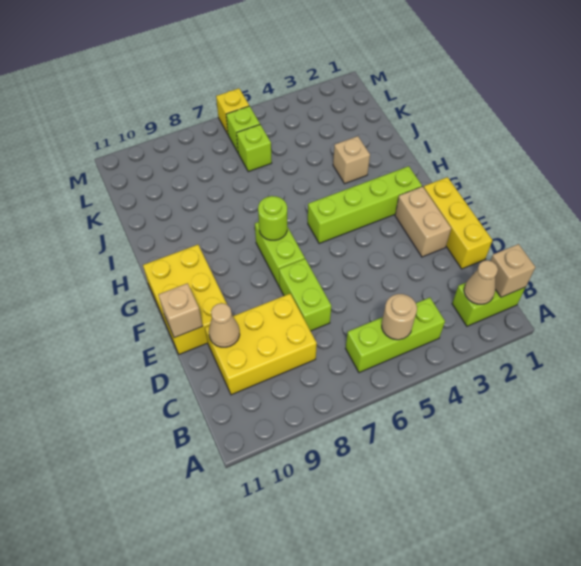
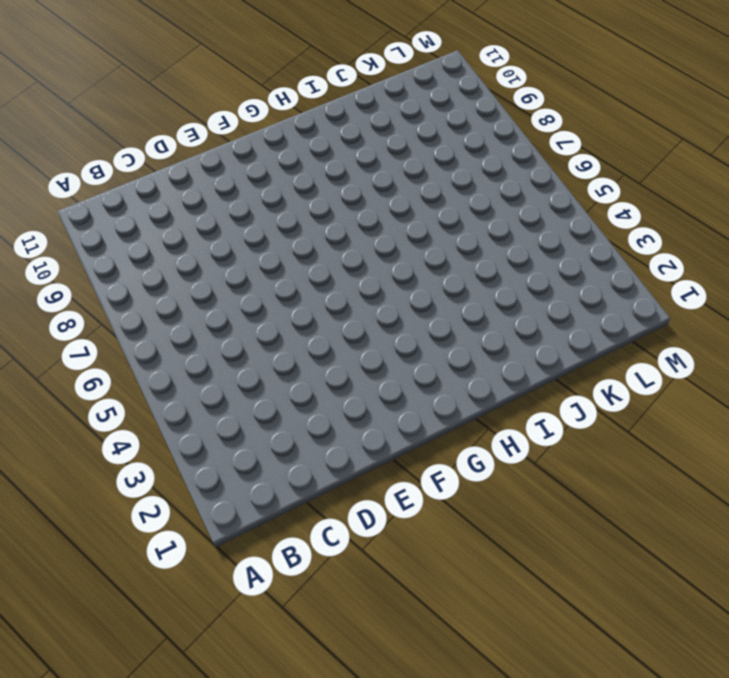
none -> lime brick B1:B2 level 1
none -> lime brick B4:B6 level 1
none -> yellow brick C8:D10 level 1

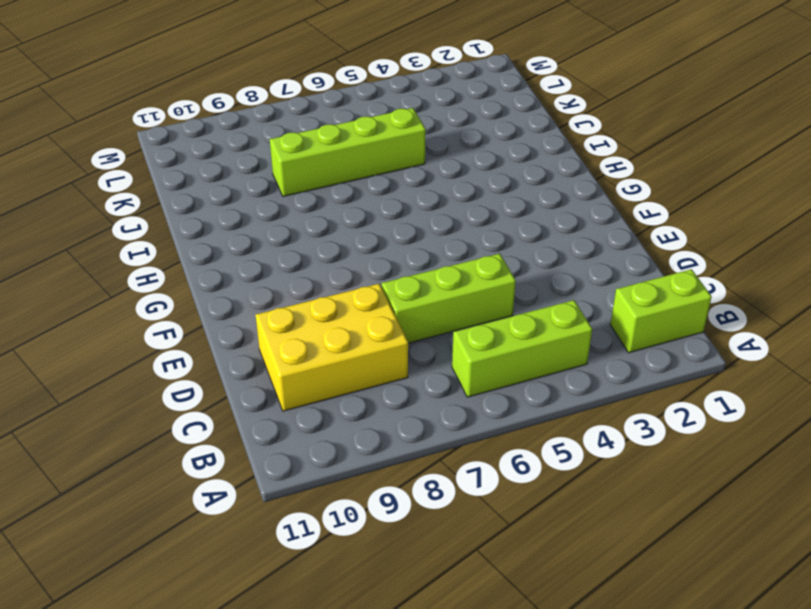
lime brick D5:D7 level 1 -> lime brick D7:E7 level 1
lime brick J5:J8 level 1 -> lime brick G2:G5 level 1
none -> yellow brick D1:F1 level 1
none -> tan brick E2:F2 level 1
none -> yellow brick E10:G11 level 1

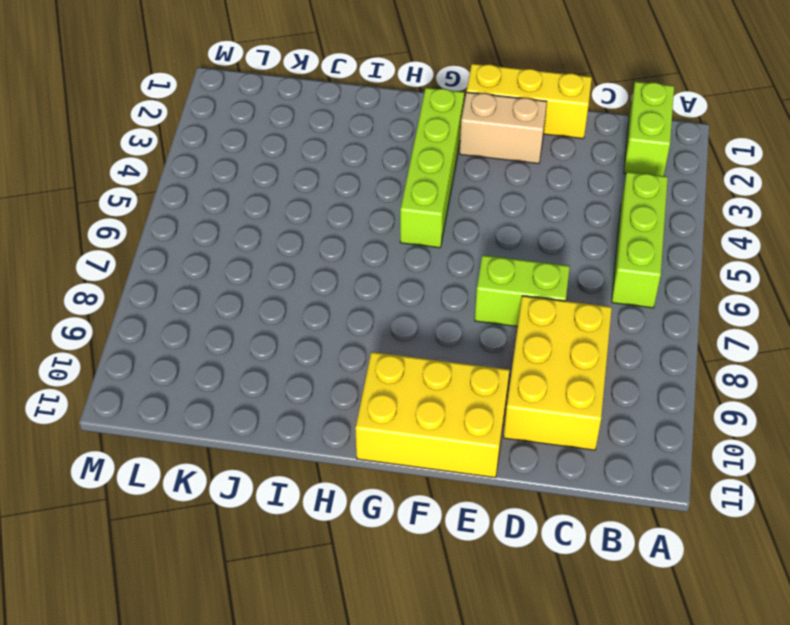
none -> lime brick F7:G7 level 1
none -> tan brick I3 level 1
none -> lime brick K6 level 1

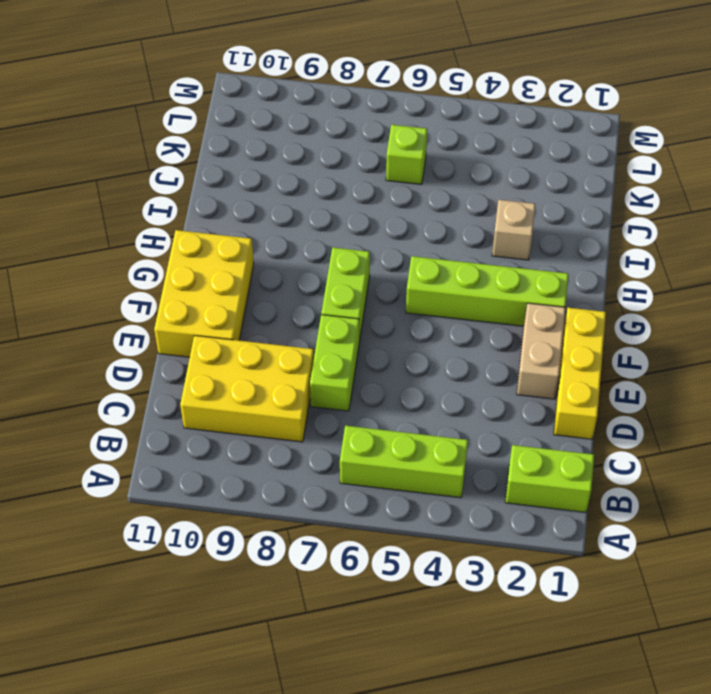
none -> lime brick L6 level 1
none -> yellow brick M6 level 1
none -> tan brick B1 level 2

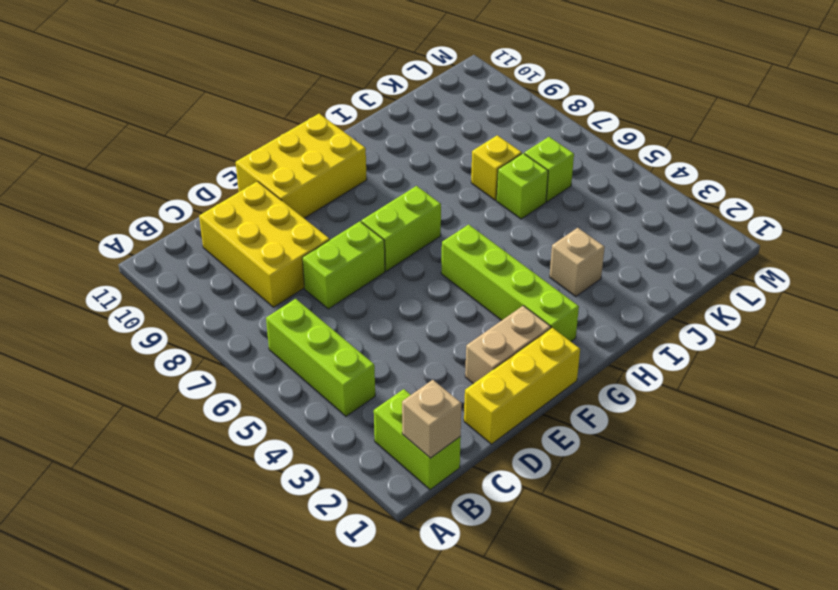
lime brick J6 level 1 -> lime brick L6 level 1
yellow brick J7 level 1 -> yellow brick M6 level 1
none -> tan cone B2 level 2
none -> tan round brick B5 level 2
none -> tan cone D10 level 2

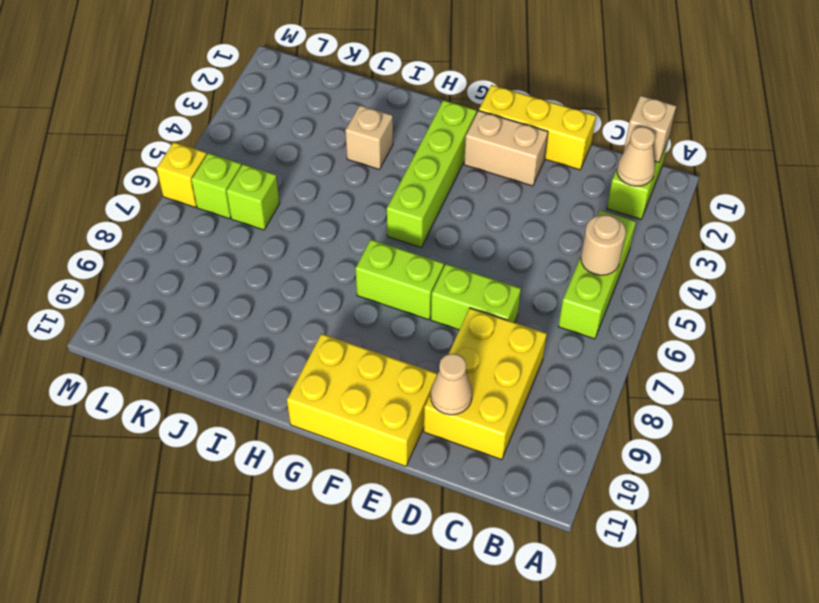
none -> tan brick E11 level 2
none -> lime round brick G7 level 2

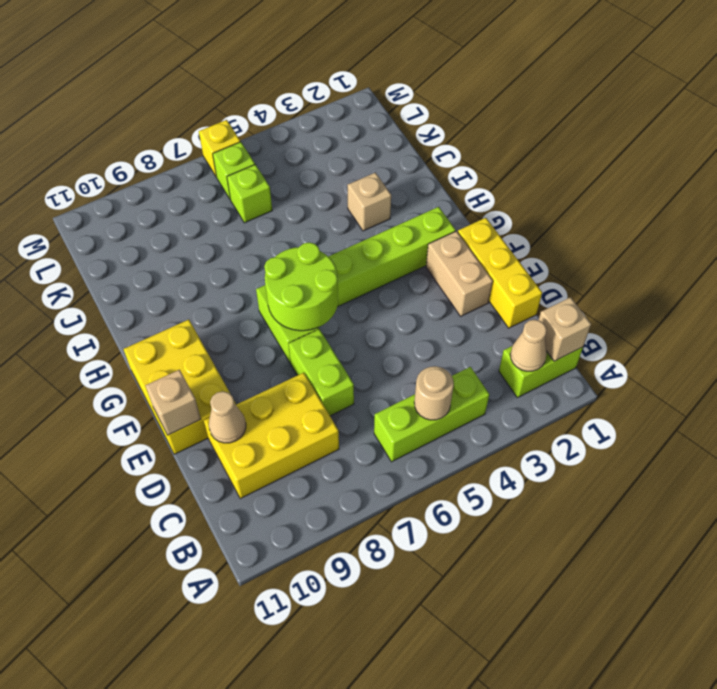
lime round brick F6:G7 level 2 -> lime round brick G7 level 2

